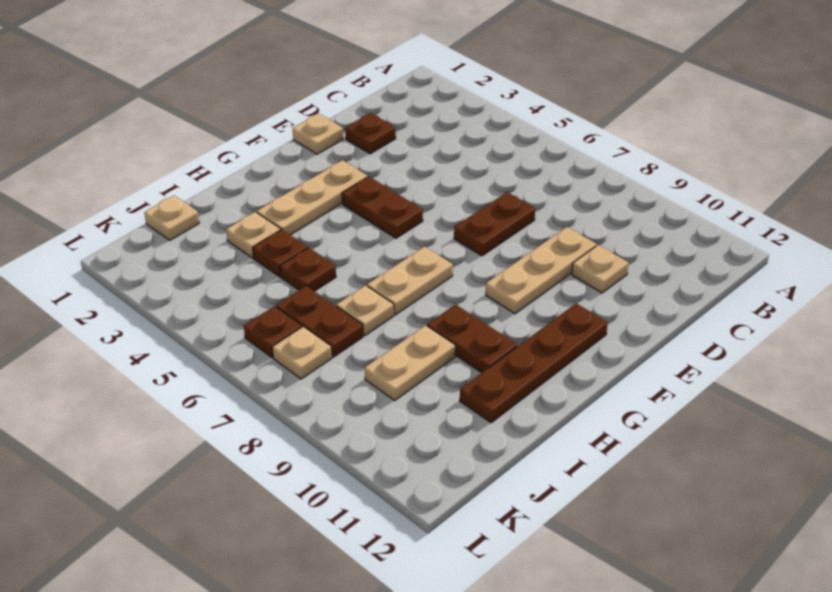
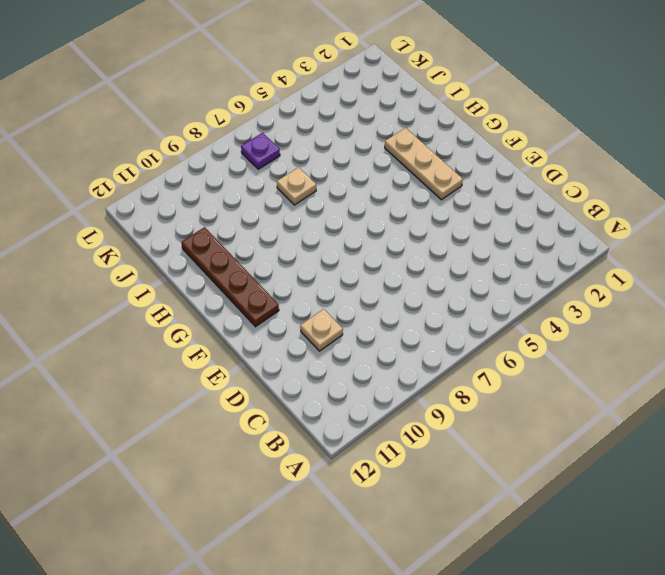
purple plate K7 level 1 -> tan plate K7 level 1
none -> brown plate D2 level 1
none -> brown plate D7:E7 level 1
none -> tan plate D9:F9 level 1

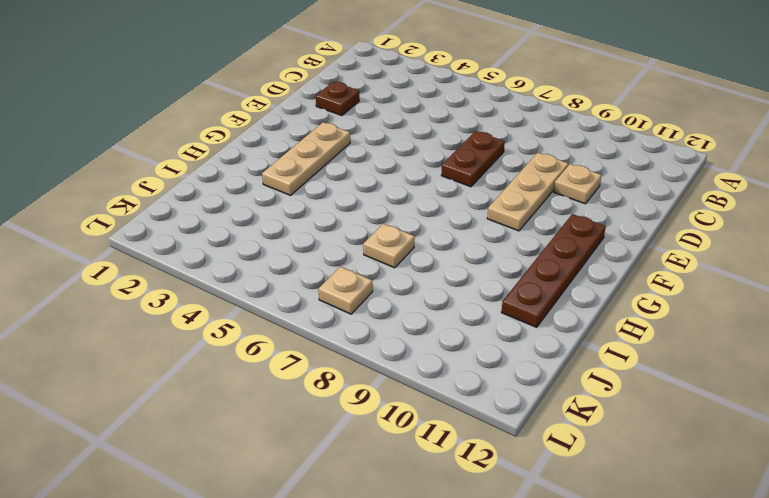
none -> tan plate E1 level 1
none -> brown plate F4:F5 level 1
none -> tan plate G7:H7 level 1

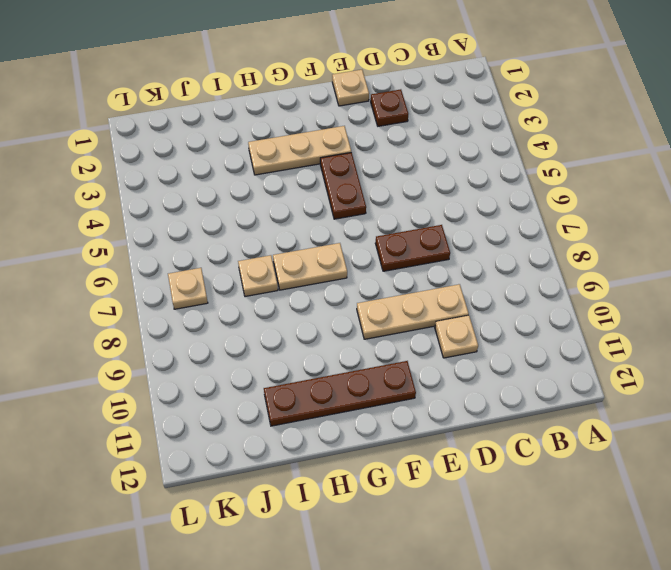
none -> brown plate H9:H10 level 1
none -> tan plate I3 level 1
none -> brown plate I4 level 1

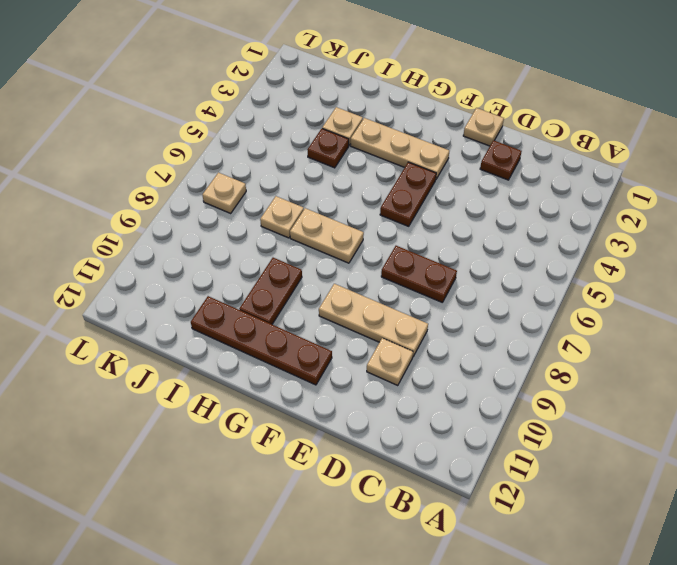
none -> brown plate I5 level 1
none -> tan plate I9:J9 level 1
none -> tan plate J1 level 1

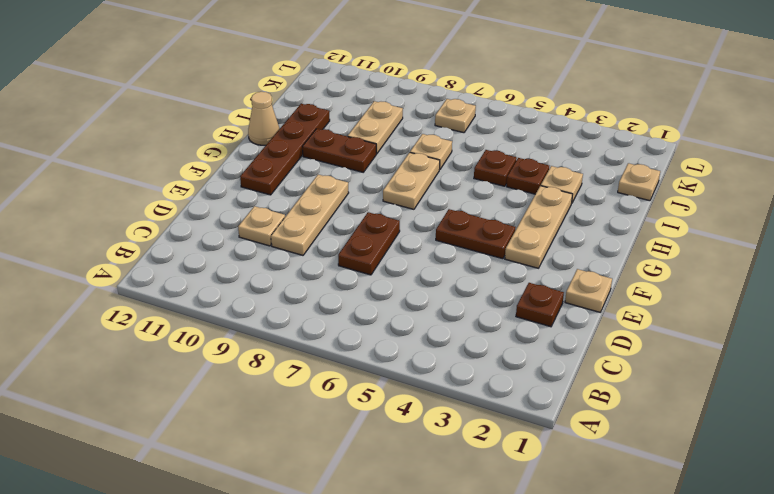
tan cone H12 level 1 -> none
none -> brown plate J6:J7 level 1
none -> brown plate K6 level 1

